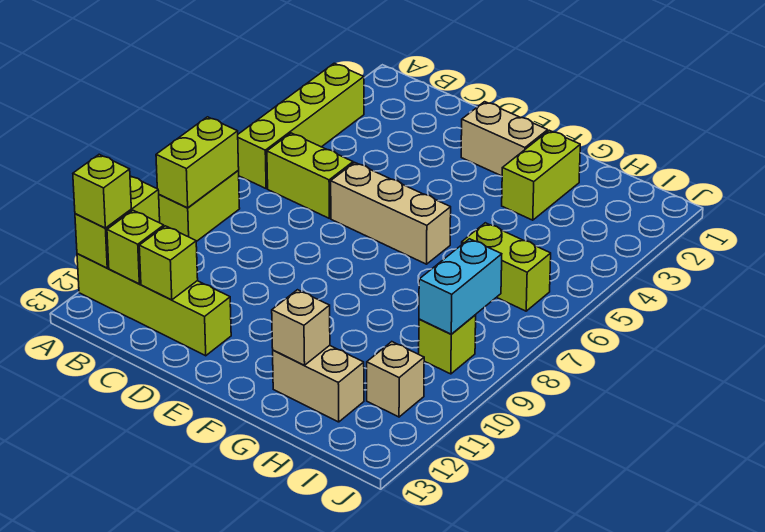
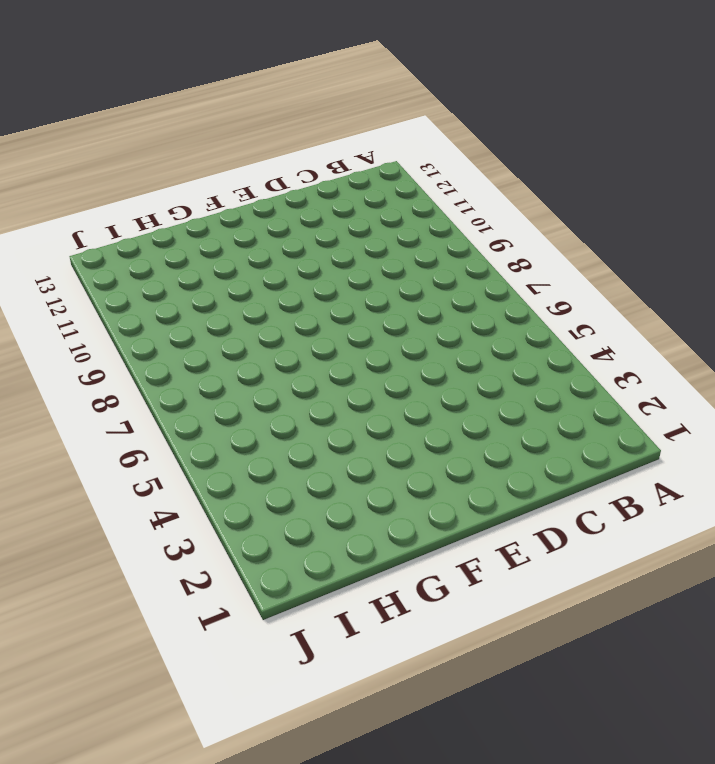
none -> lime brick A3:A6 level 1
none -> lime brick A8:A9 level 1
none -> lime brick A12:D12 level 1

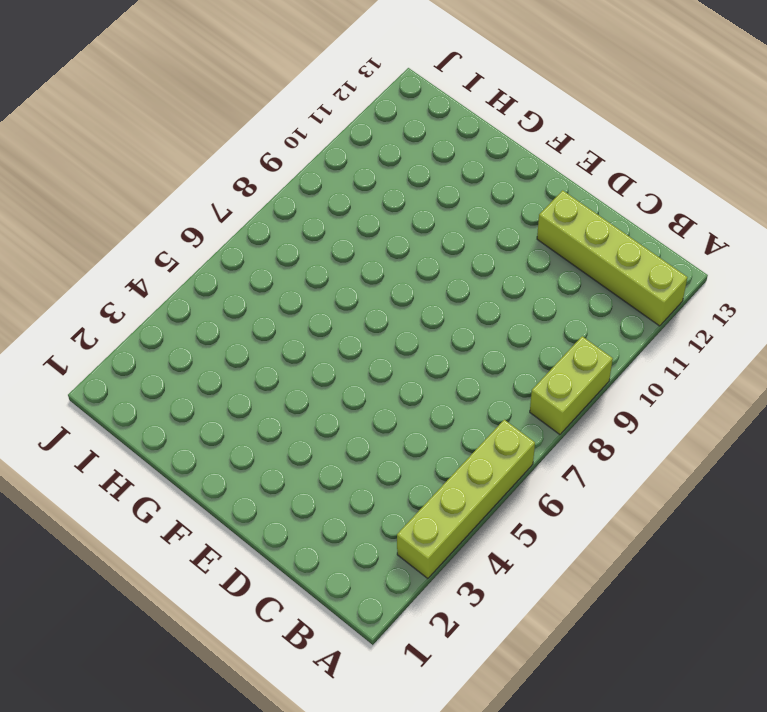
none -> lime brick B6:C6 level 1
none -> tan brick D6:F6 level 1
none -> tan brick E2:F2 level 1

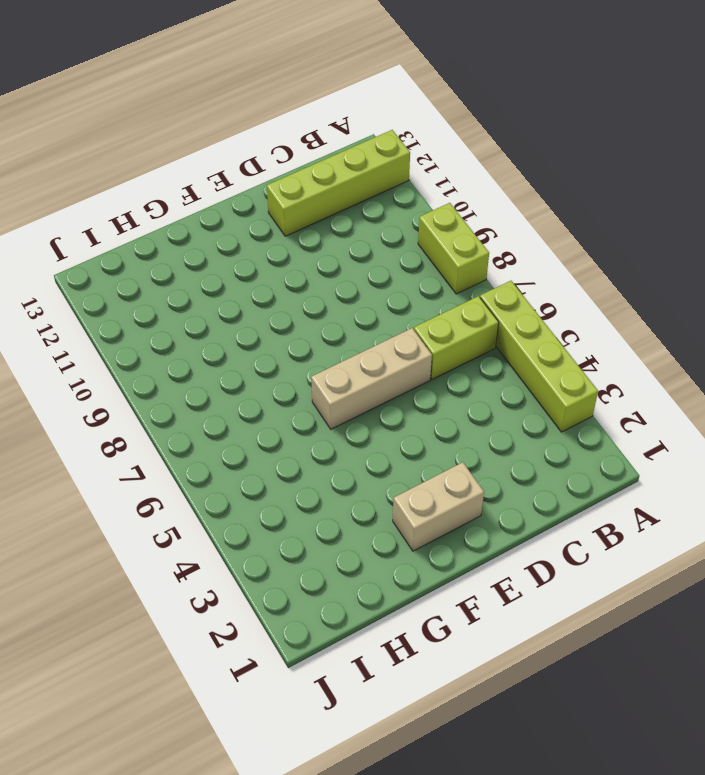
none -> lime brick G2:G3 level 1
none -> tan brick G12:H12 level 1
none -> lime brick H6:I6 level 1

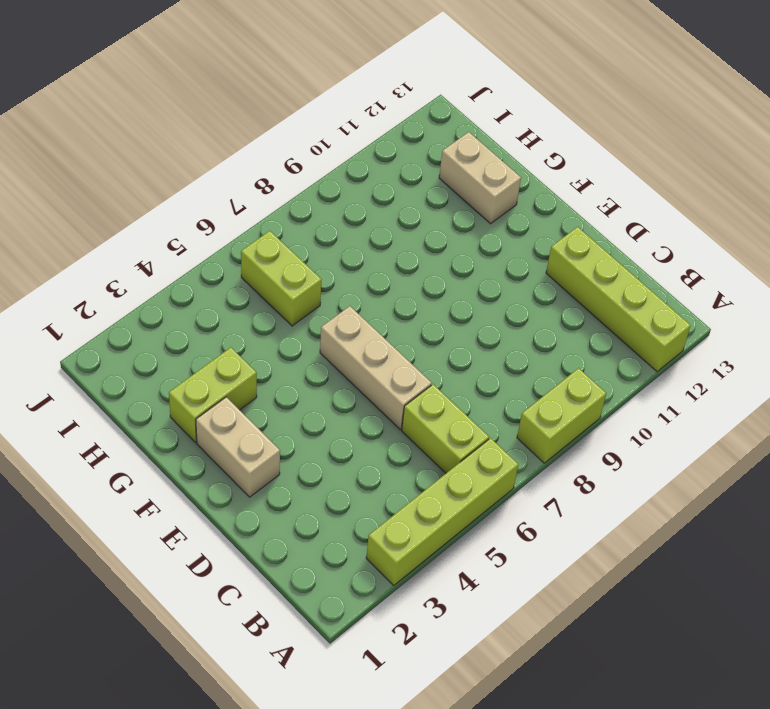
none -> lime brick I9 level 1
none -> tan brick I11 level 1
none -> lime brick A8:A9 level 2

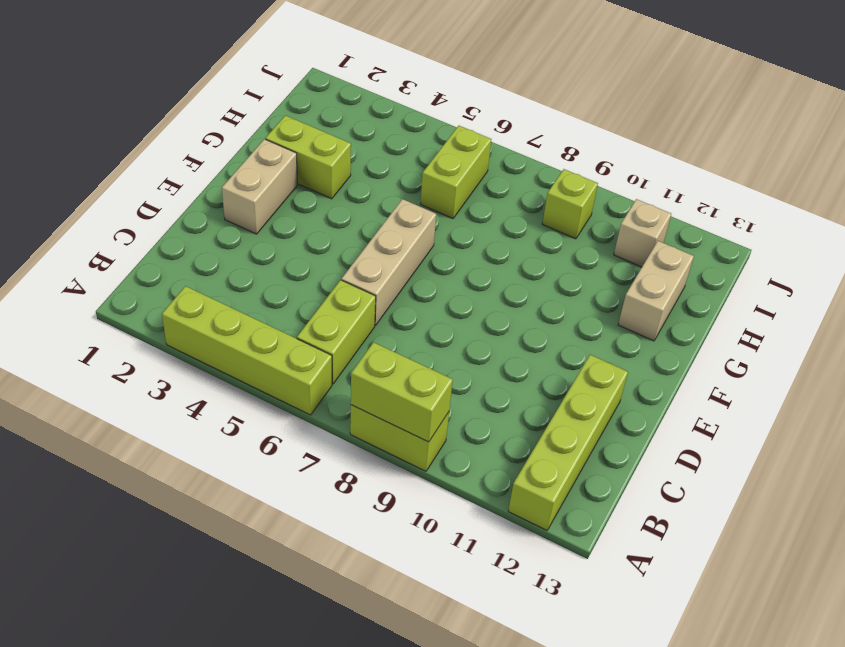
none -> lime brick A11:A12 level 2
none -> lime brick B12 level 2
none -> lime brick C12 level 2

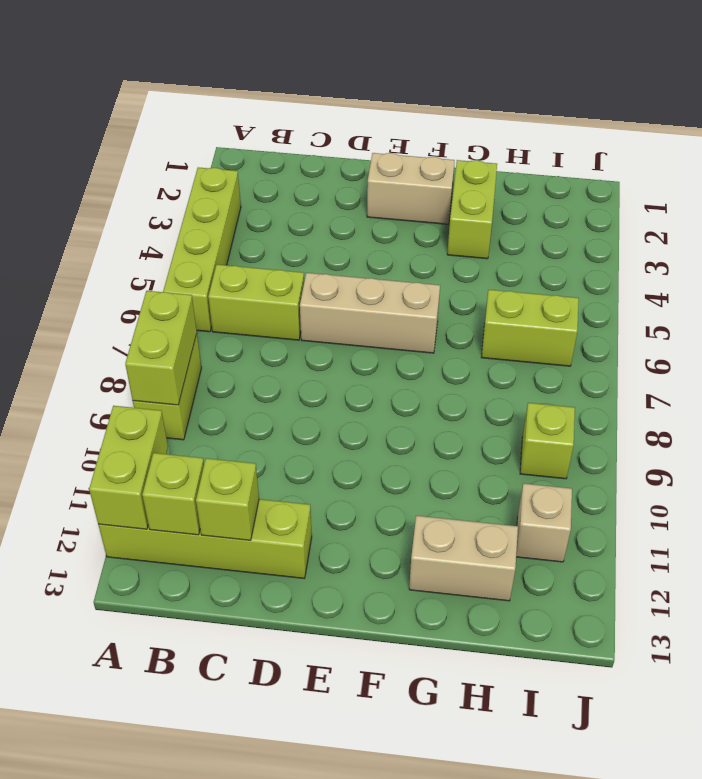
none -> tan brick G12 level 2
none -> cyan brick I8:I9 level 2
none -> lime brick A12 level 3

